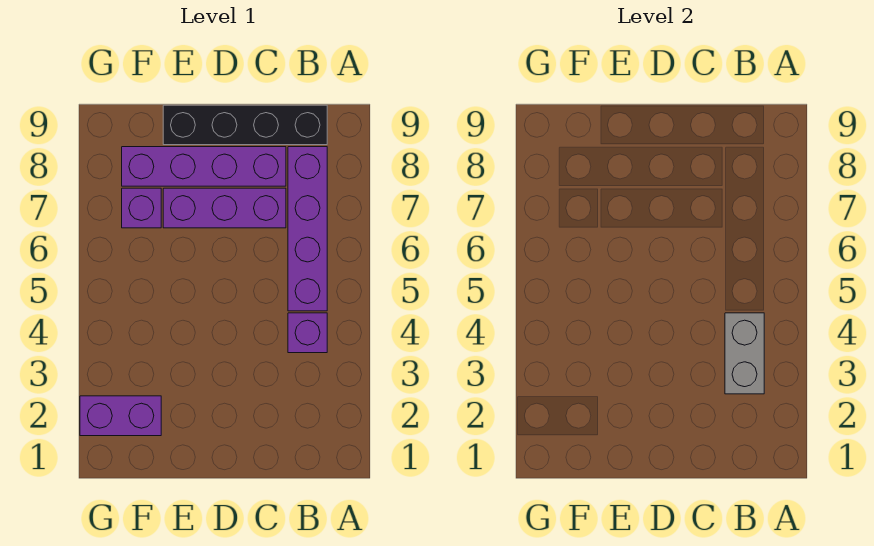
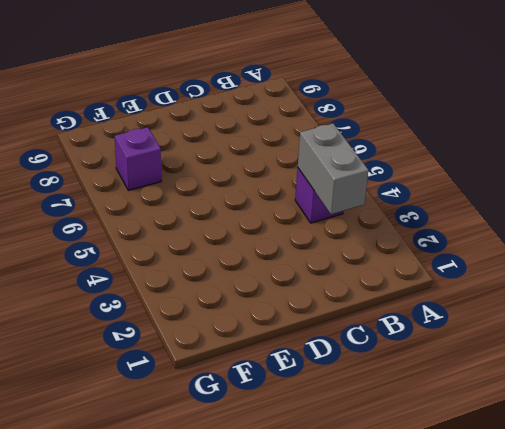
none -> purple brick B5:B8 level 1
none -> black brick B9:E9 level 1

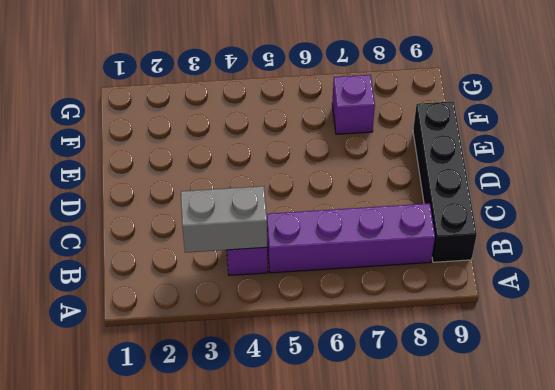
none -> purple brick C7:E7 level 1
none -> purple brick C8:F8 level 1

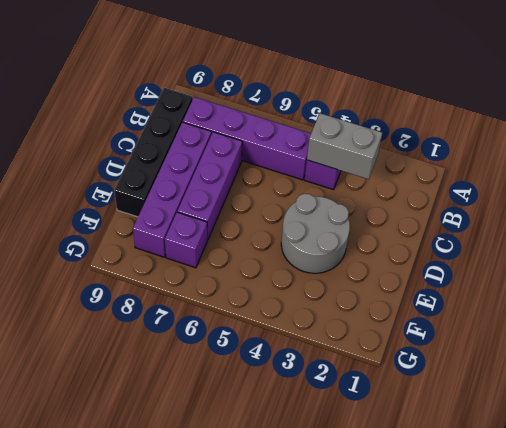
grey round brick D3:E4 level 1 -> none
none -> purple brick F2:G2 level 1

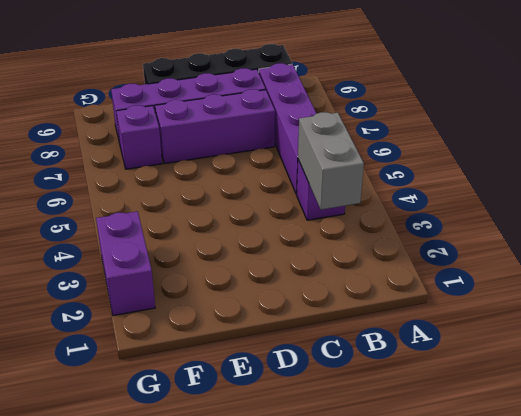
purple brick G2:G3 level 1 -> purple brick F2:G2 level 1

